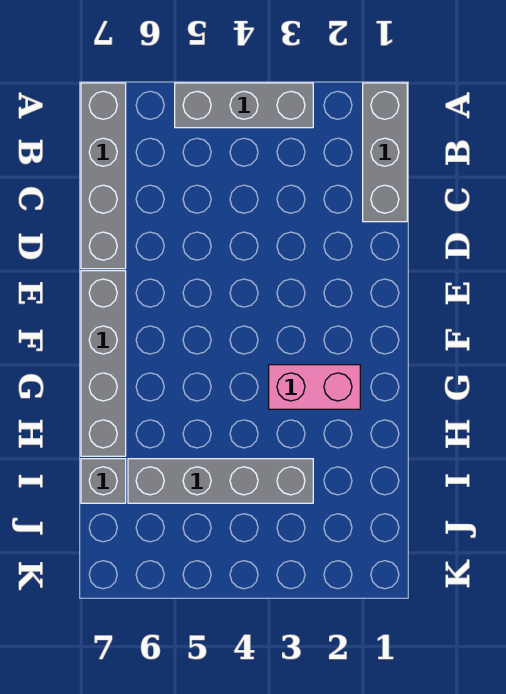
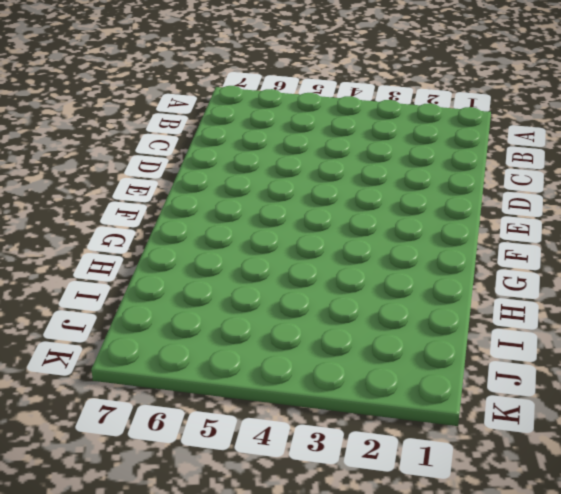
none -> grey brick A1:C1 level 1
none -> grey brick A3:A5 level 1

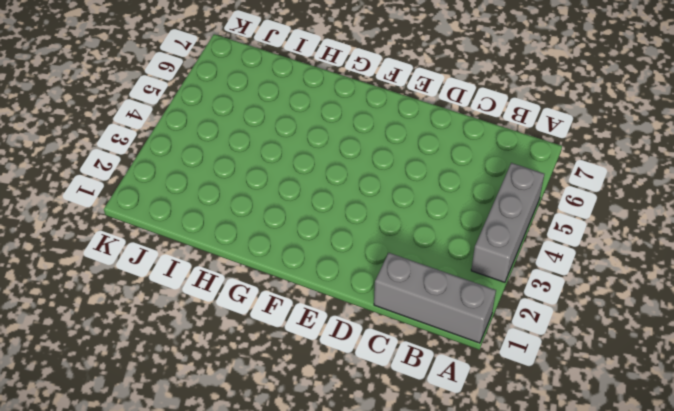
none -> grey brick A7:D7 level 1
none -> grey brick E7:H7 level 1

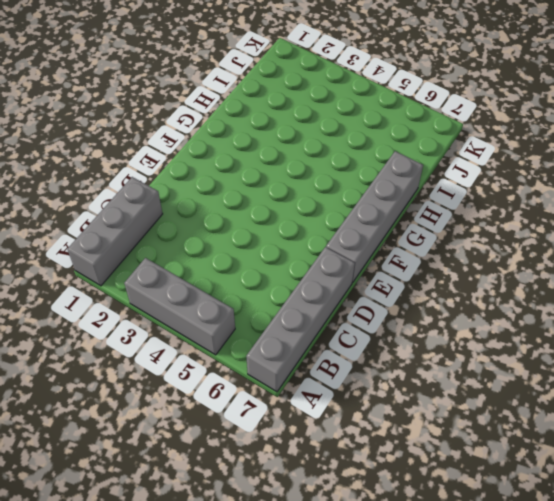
none -> pink brick G2:G3 level 1
none -> grey brick I3:I6 level 1

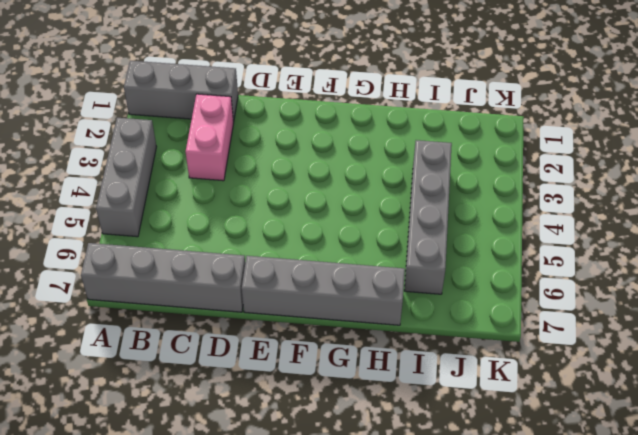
pink brick C2:C3 level 1 -> pink brick G2:G3 level 1
none -> grey brick I7 level 1

